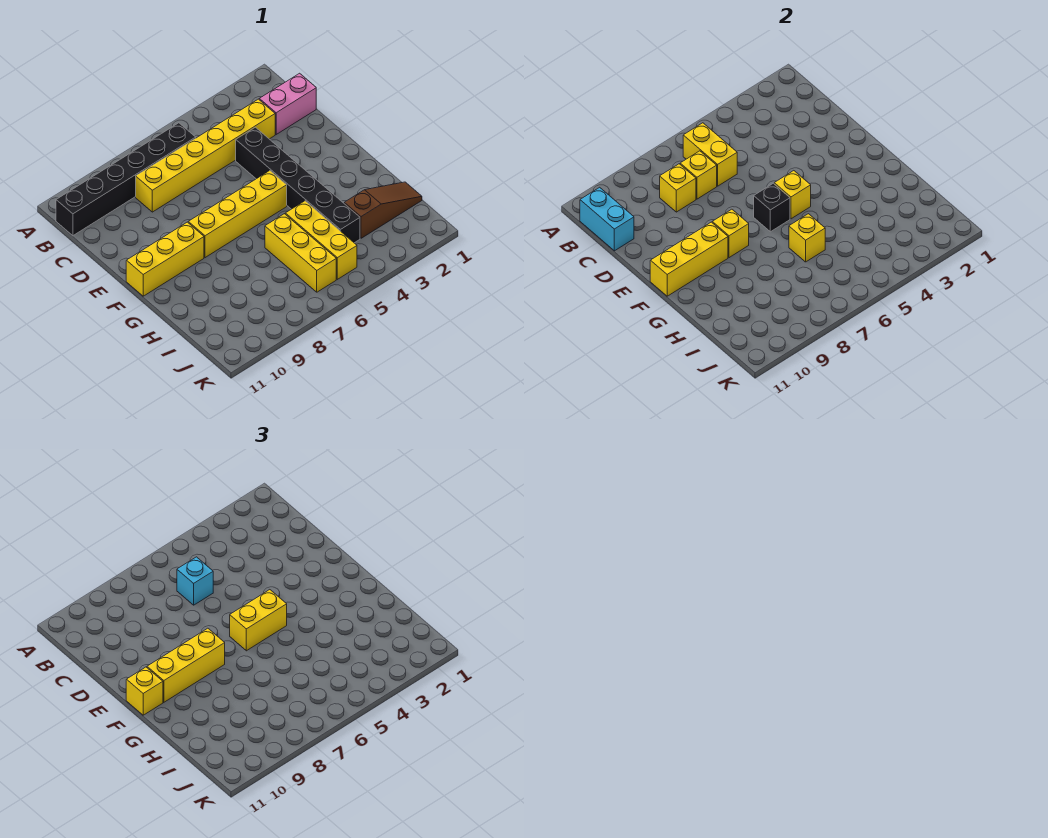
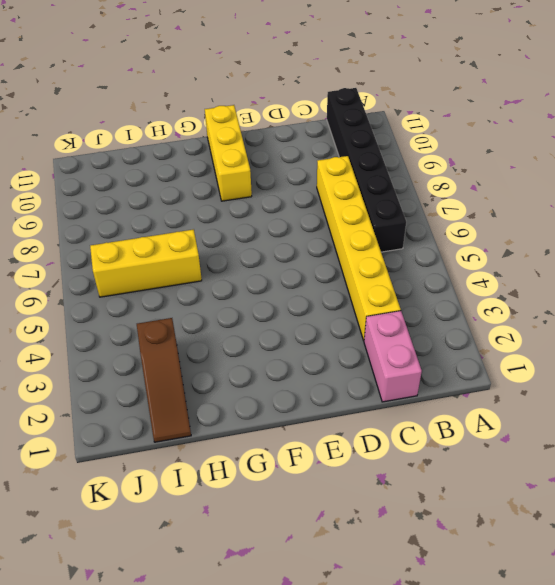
none -> black brick D4:I4 level 1
none -> yellow brick F5:F8 level 1
none -> yellow brick H5:J5 level 1

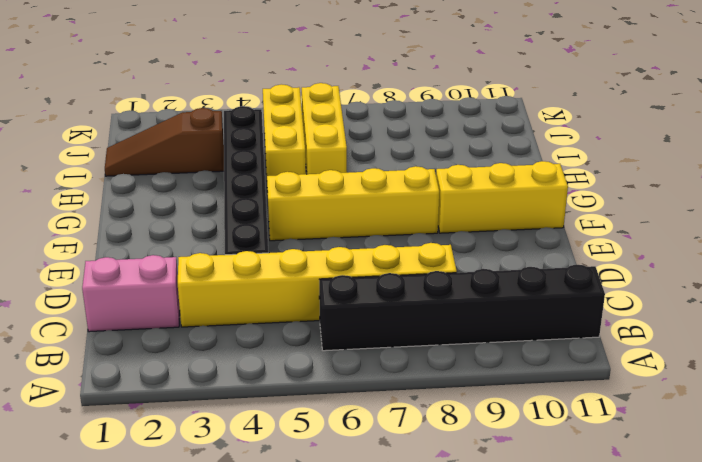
none -> yellow brick B6:C6 level 2
none -> cyan brick B11:C11 level 2
none -> yellow brick C7 level 2

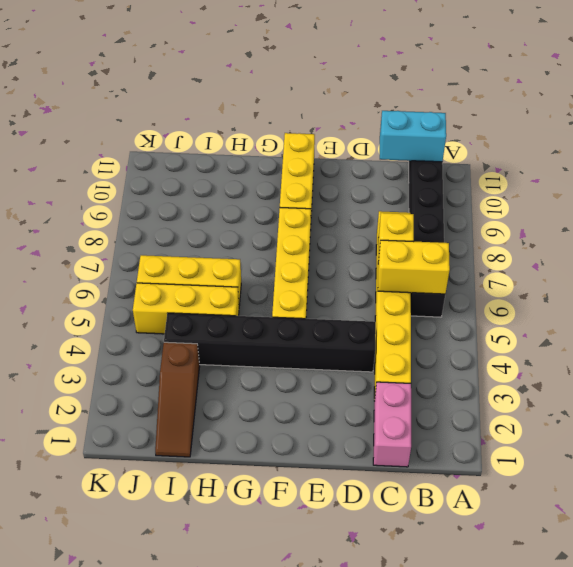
none -> yellow brick C8 level 2
none -> yellow brick F5 level 2
none -> black brick F6 level 2

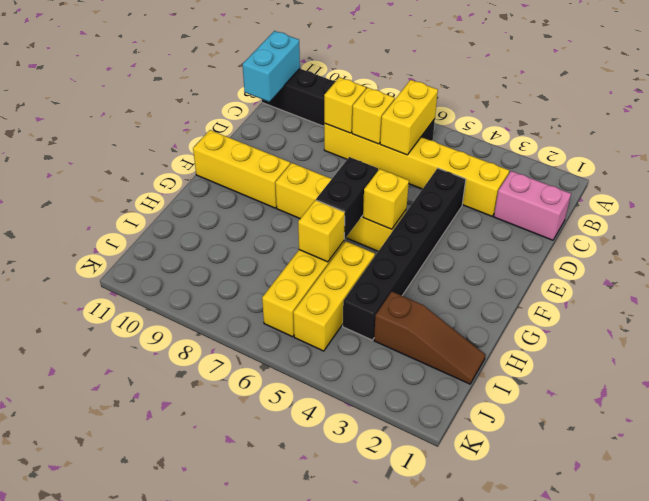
black brick F6:G6 level 2 -> black brick F6 level 2
none -> yellow brick F8 level 2
none -> yellow brick F9:F11 level 2
none -> cyan brick C6 level 3

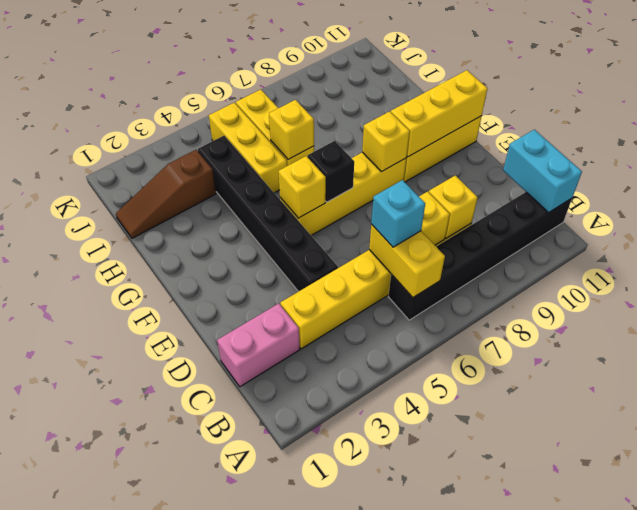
none -> yellow brick F5:F6 level 3
none -> yellow brick F8:F10 level 3
none -> yellow brick F11 level 3

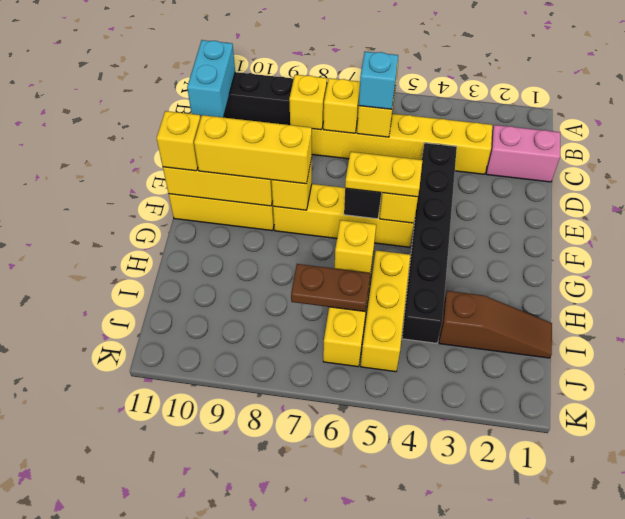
yellow plate F5:F6 level 3 -> yellow brick F5:F6 level 3
brown plate I6:I7 level 2 -> none

